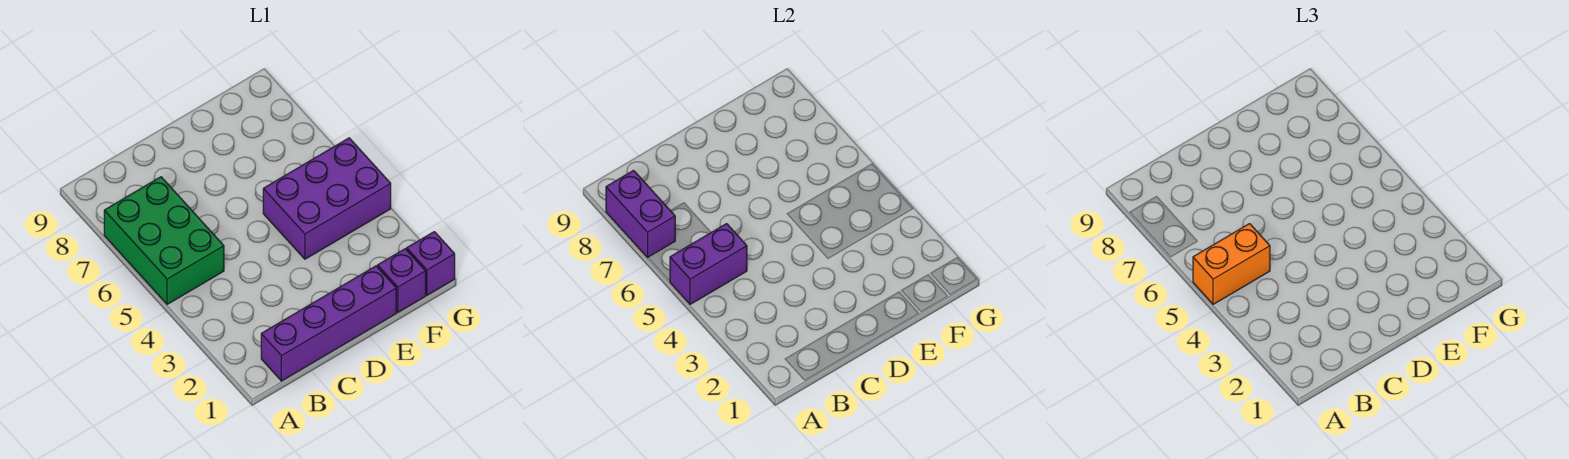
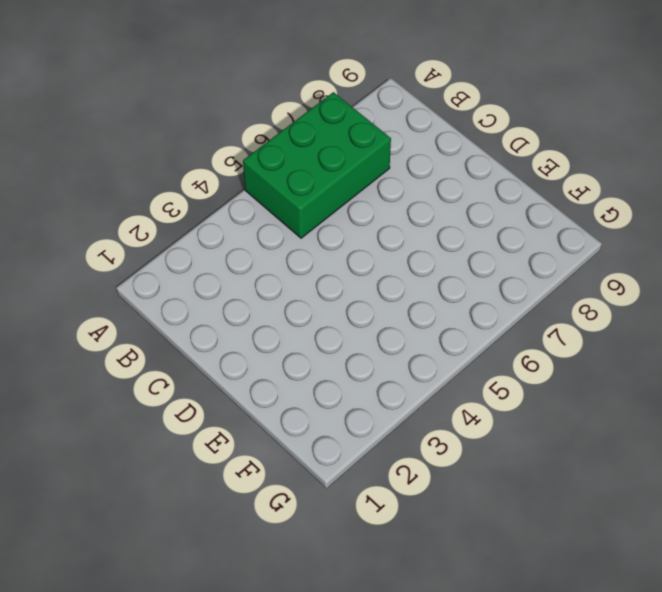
none -> purple brick B1:E1 level 1
none -> purple brick E4:G5 level 1

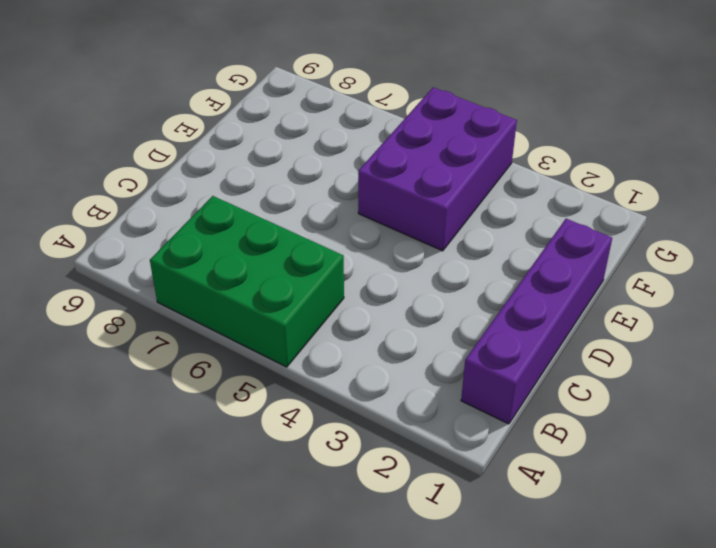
none -> purple brick F1 level 1
none -> purple brick G1 level 1

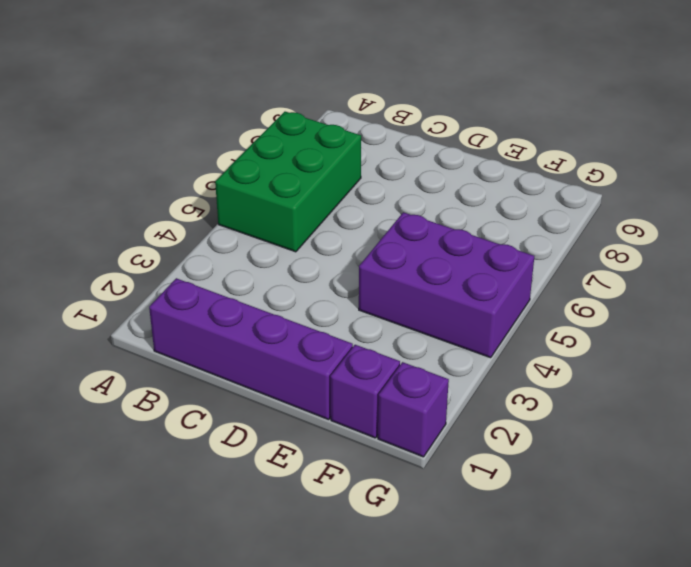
none -> purple brick A5:B5 level 2
none -> purple brick A7:A8 level 2

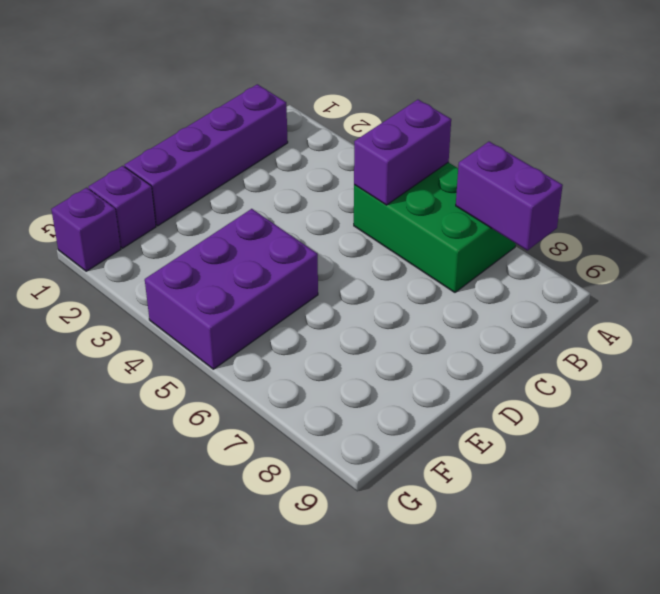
none -> orange brick A5:B5 level 3

